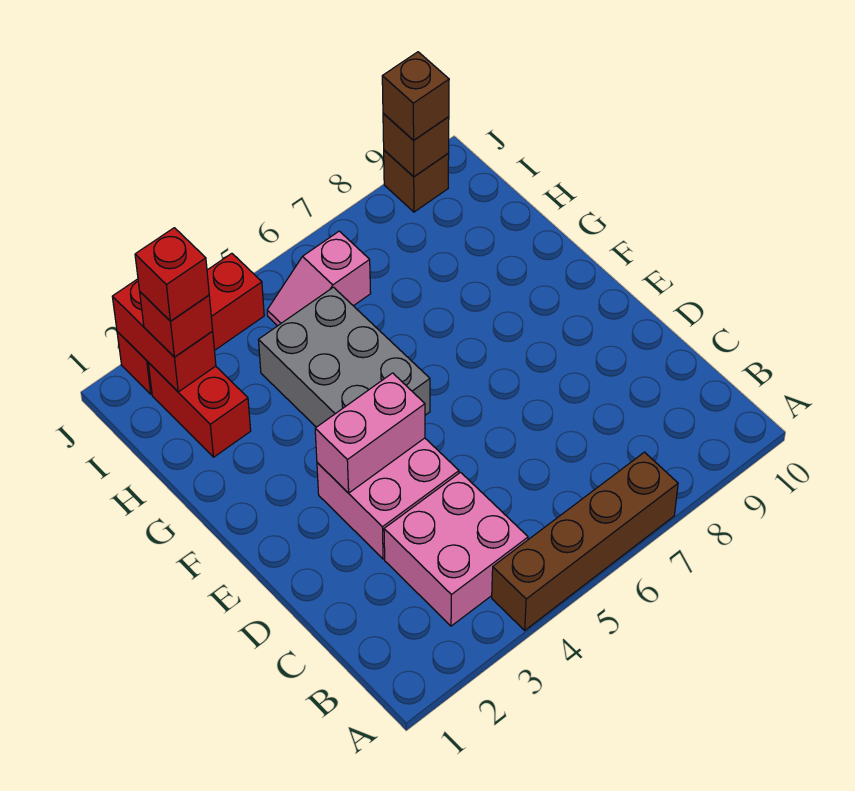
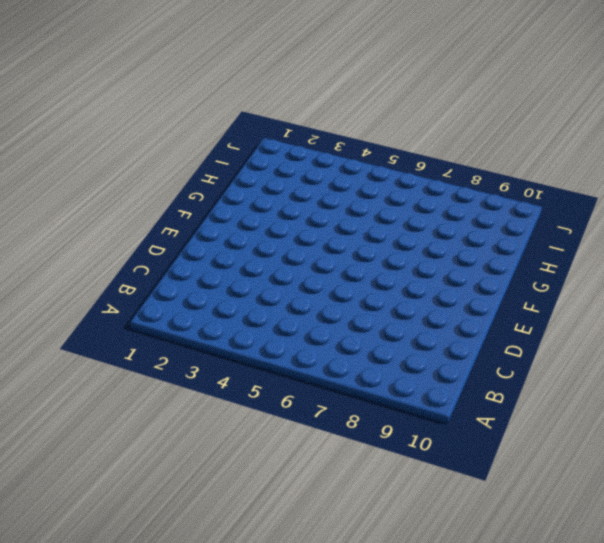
none -> brown brick A4:A7 level 1
none -> pink brick B3:C4 level 1
none -> pink brick D3:E4 level 1

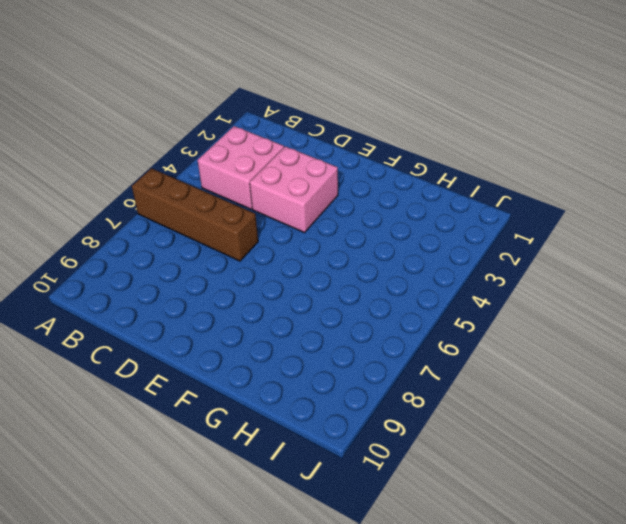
brown brick A6:D6 level 1 -> brown brick A4:A7 level 1
none -> grey brick F4:H5 level 1
none -> red brick H2:I2 level 1
none -> pink slope I5:I6 level 1 top 6

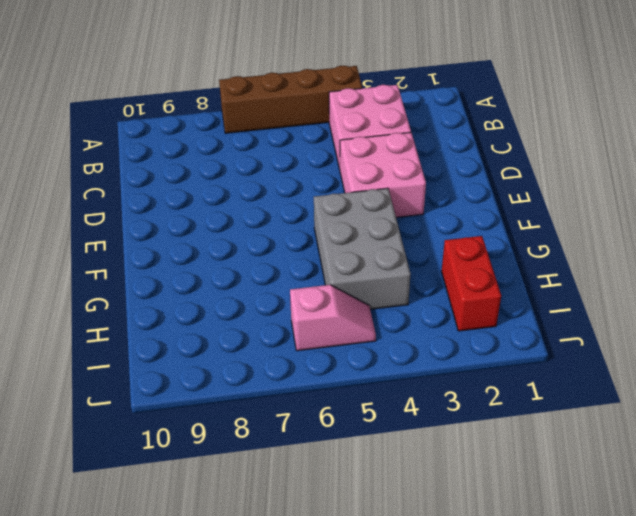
none -> red brick J2:J4 level 1
none -> brown brick J9 level 1
none -> pink brick E3:E4 level 2

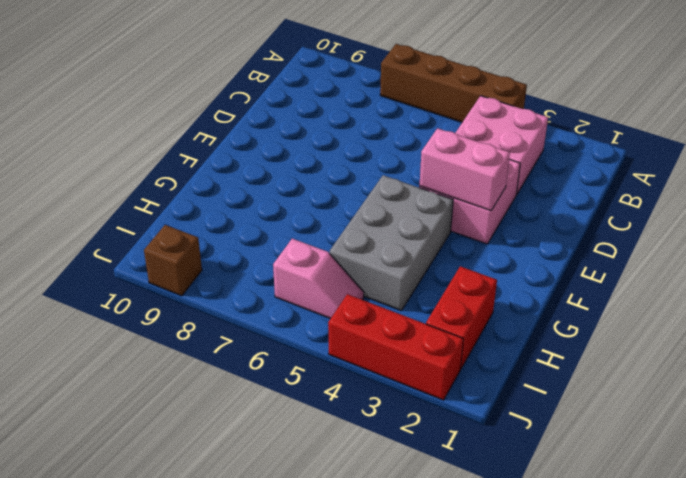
none -> red brick I2:J2 level 2
none -> brown brick J9 level 2
none -> red brick I2 level 3

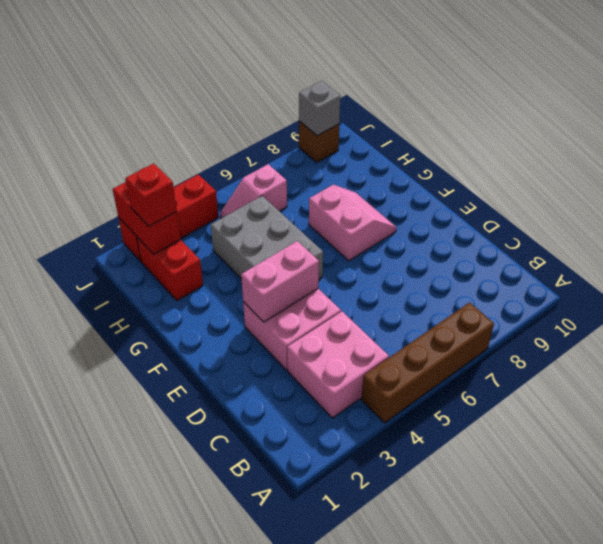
pink slope F7:G8 level 1 top 7 -> none
grey brick J9 level 2 -> brown brick J9 level 2
none -> brown brick J9 level 3
none -> red brick I2 level 4

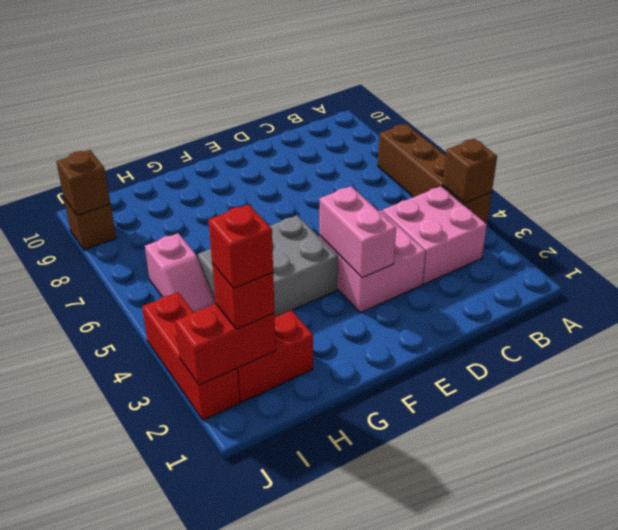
brown brick A4 level 2 -> brown brick J9 level 3

